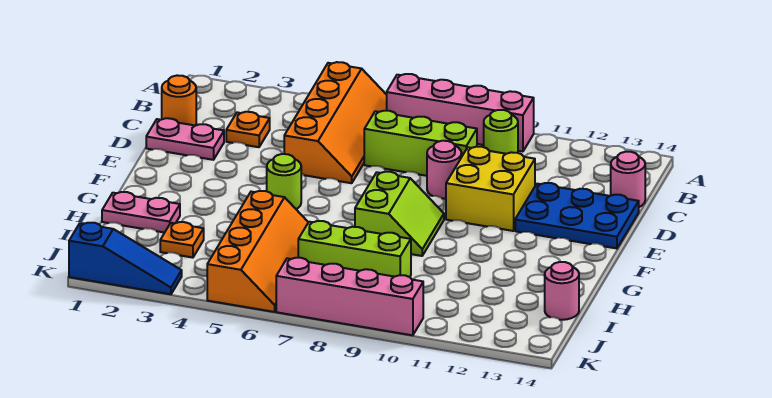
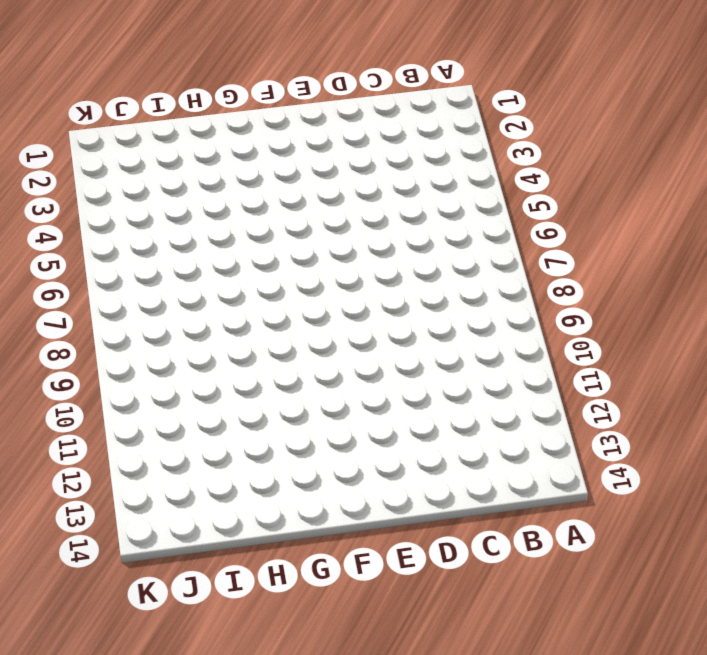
none -> orange slope A5:D6 level 1 top 5
none -> pink brick A7:A10 level 1
none -> lime round brick B10 level 1

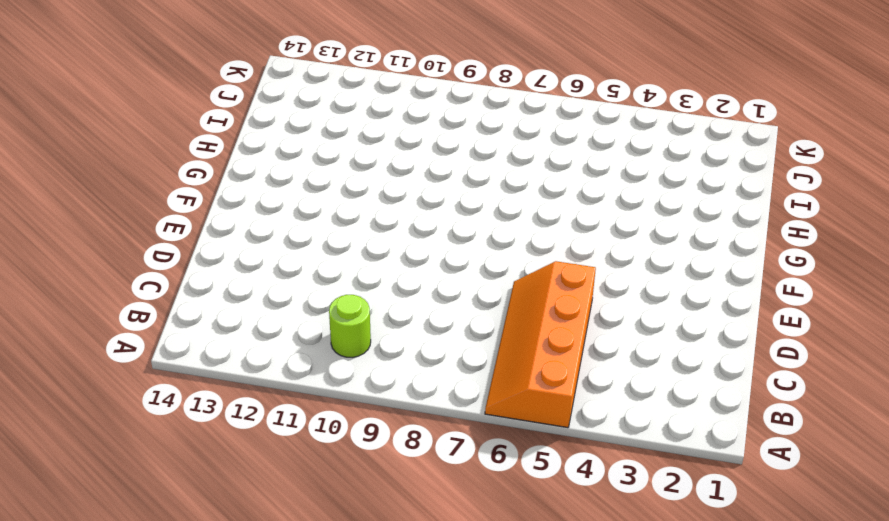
none -> pink brick A7:A10 level 1
none -> orange round brick C1 level 1
none -> orange plate C3 level 1

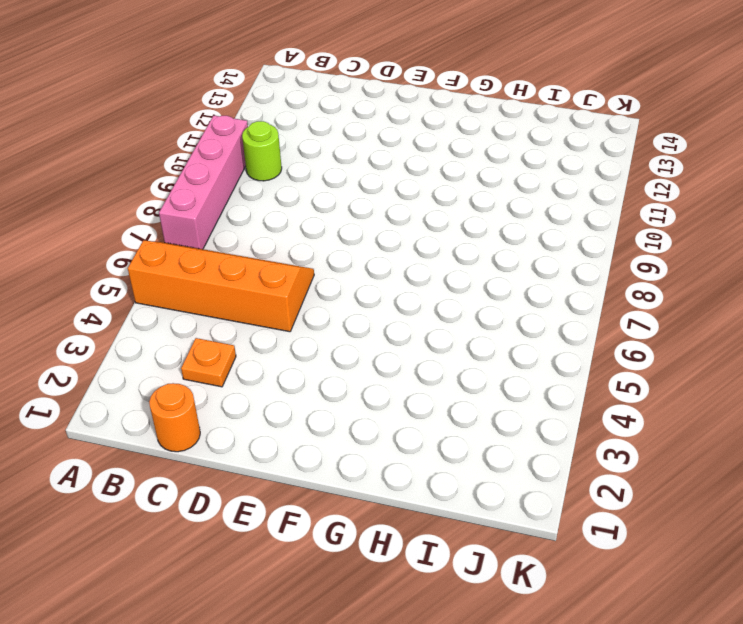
none -> lime brick C7:C9 level 1
none -> pink round brick C14 level 1
none -> pink plate D1:D2 level 1

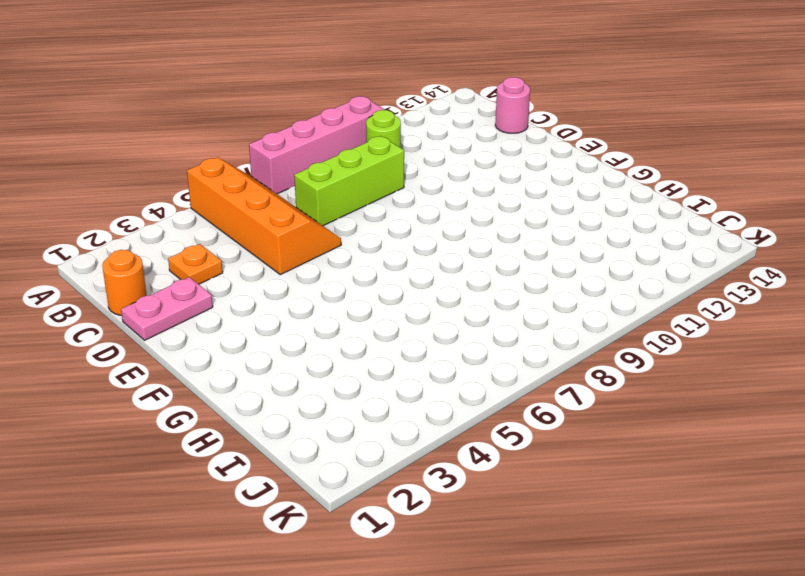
none -> pink round brick D9 level 1
none -> yellow brick D10:E11 level 1
none -> blue plate D12:E14 level 1

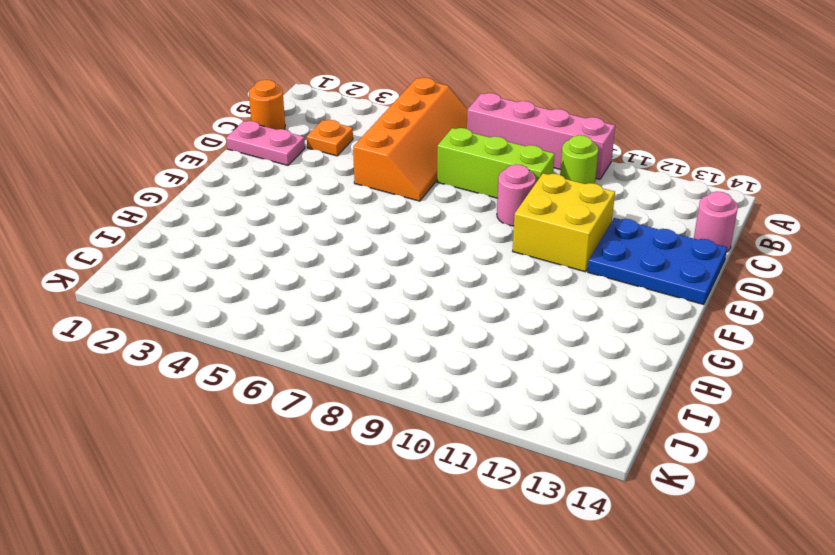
none -> lime round brick F5 level 1
none -> lime slope F8:G9 level 1 top 8
none -> pink plate H1:H2 level 1

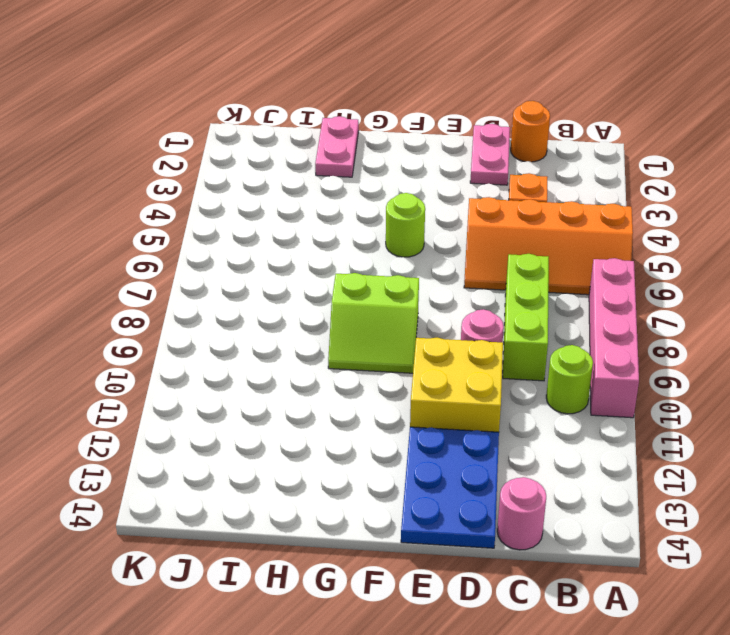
none -> orange slope H5:K6 level 1 top 5
none -> orange plate I3 level 1
none -> lime brick I7:I9 level 1

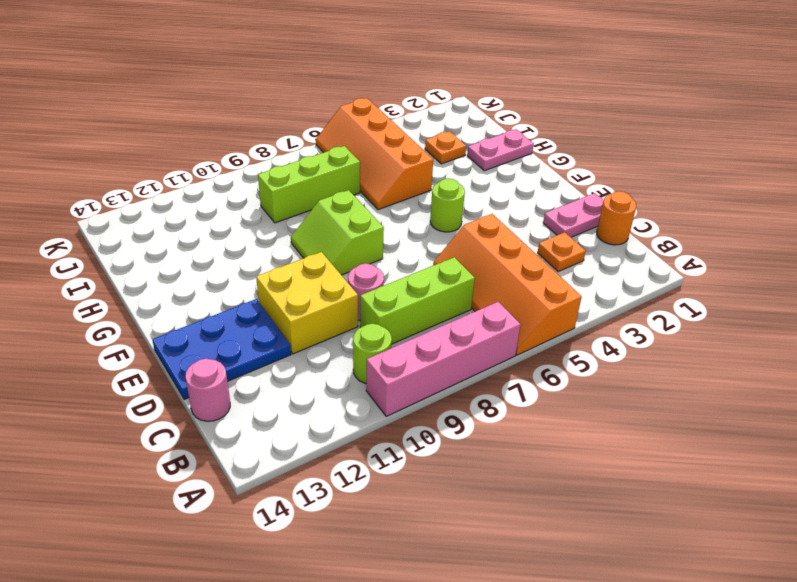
none -> pink round brick I14 level 1
none -> blue slope K1:K3 level 1 top 1
none -> pink brick K7:K10 level 1

